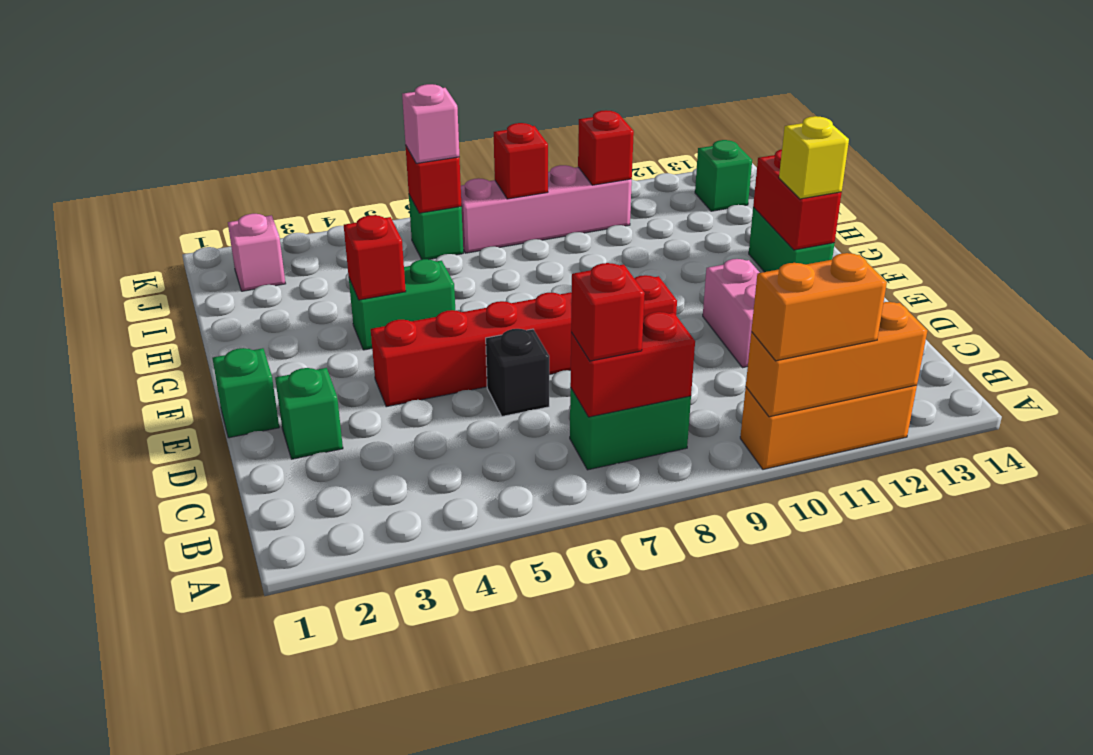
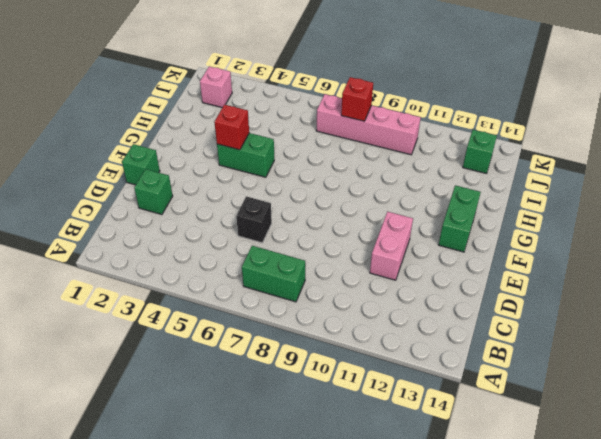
none -> orange brick A10:A12 level 1
none -> red brick E4:E9 level 1
none -> green brick J6 level 1

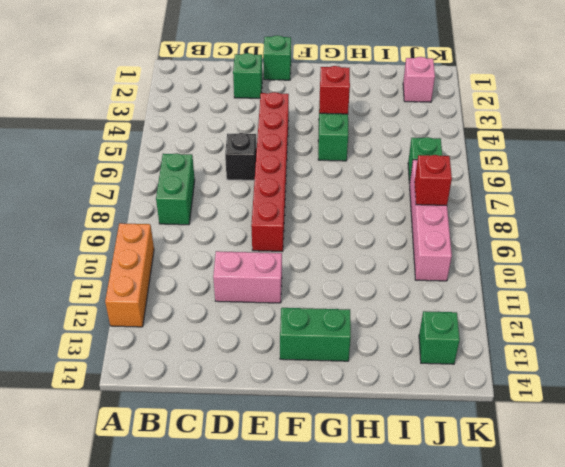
none -> orange brick A10:A12 level 2
none -> red brick B7:B8 level 2
none -> red brick F13:G13 level 2

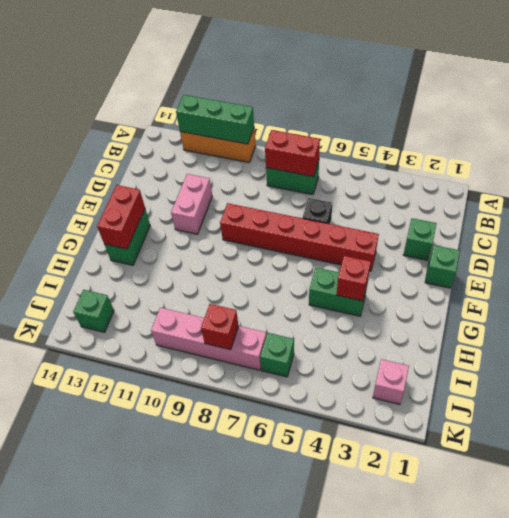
green brick A10:A12 level 2 -> orange brick A10:A12 level 2
none -> red brick J6 level 2
none -> red brick J10 level 2
none -> orange brick A10:A11 level 3

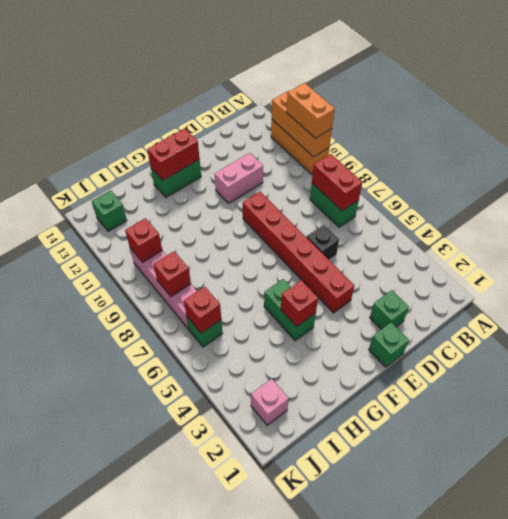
none -> red brick B7 level 3
none -> yellow brick F13 level 3
none -> pink brick J6 level 3

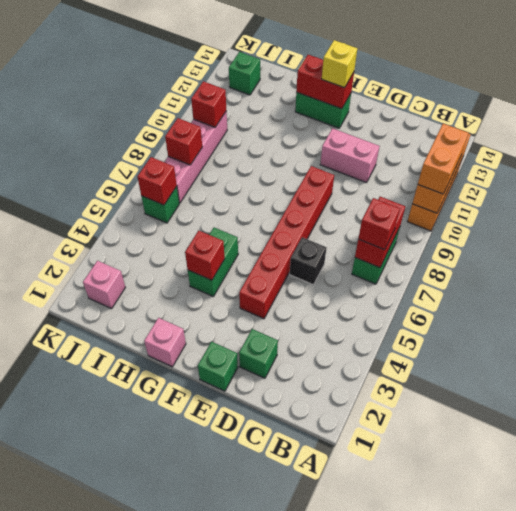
pink brick G1 level 1 -> pink brick J6 level 3

